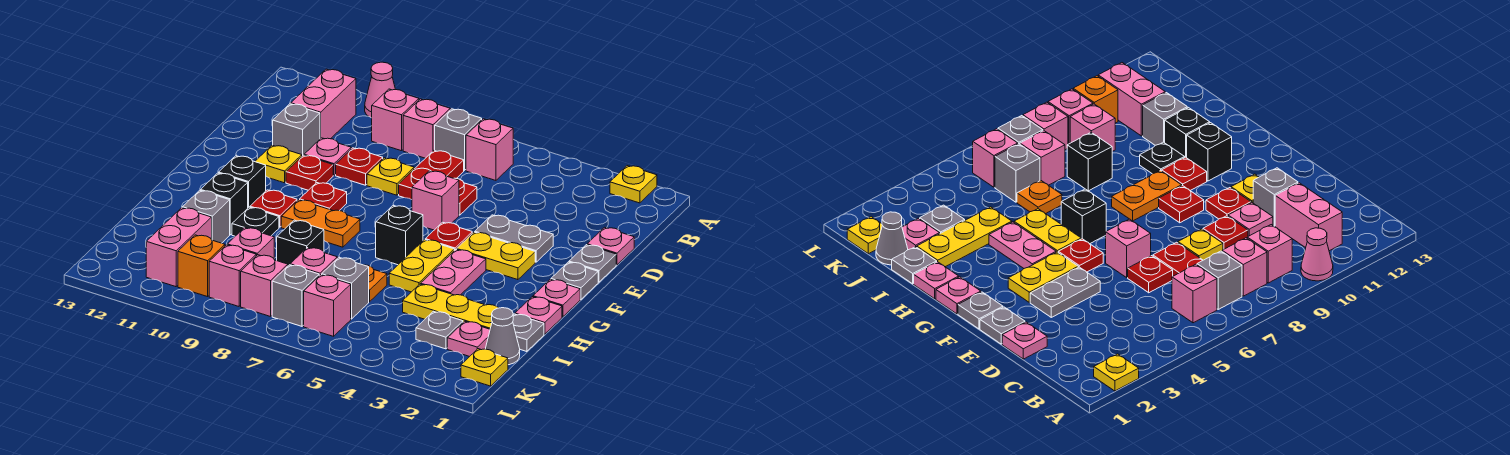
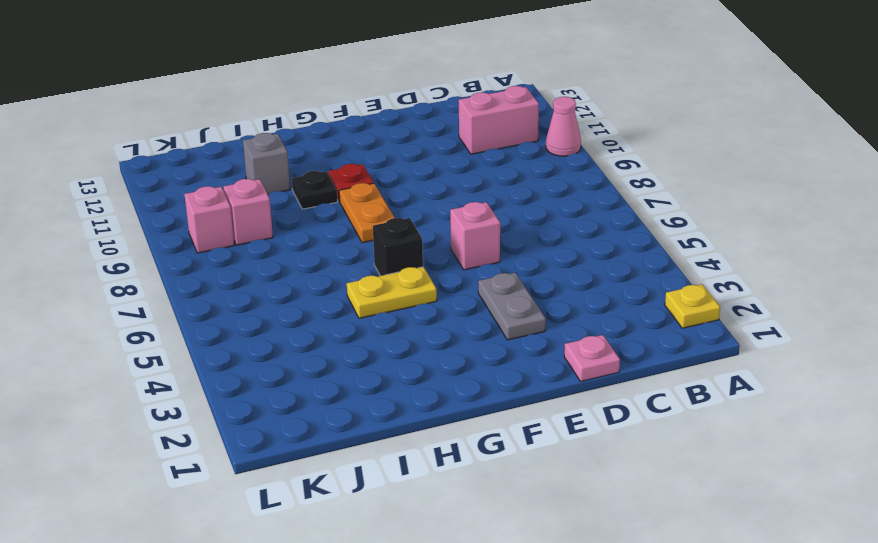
none -> pink brick B6 level 1
none -> grey brick B7 level 1
none -> pink brick B8 level 1
none -> pink brick B9 level 1

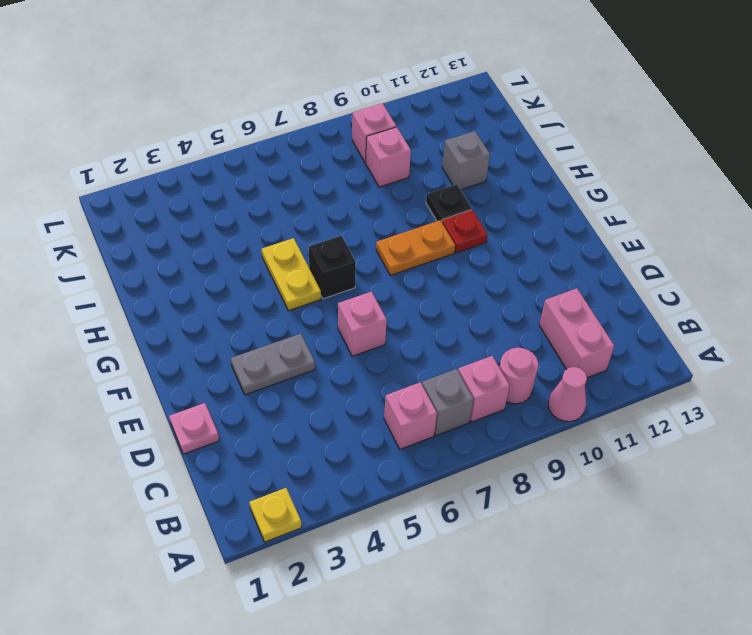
pink round brick B9 level 1 -> pink brick B9 level 1
none -> red plate C7:D7 level 1
none -> red plate D6 level 1
none -> yellow plate D8 level 1
none -> red plate D9 level 1

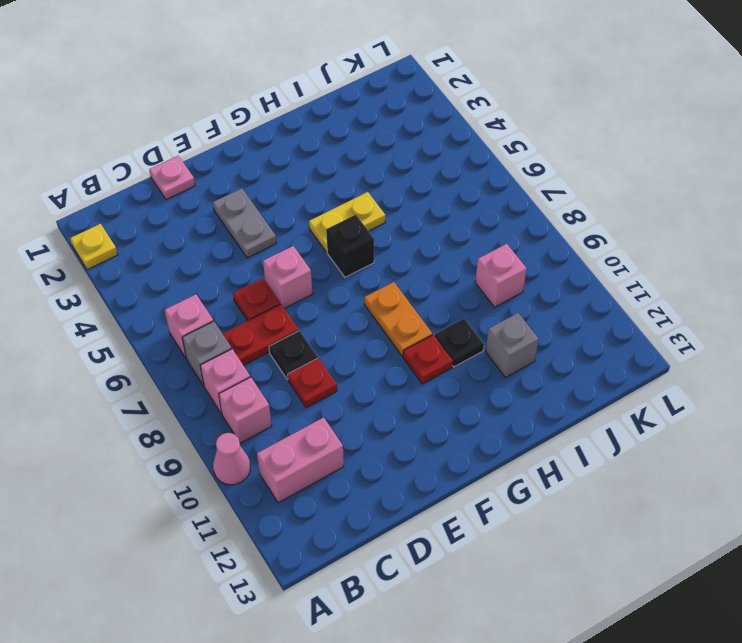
black plate D8 level 1 -> yellow plate D8 level 1
none -> pink plate D10 level 1
none -> grey brick D11 level 1
none -> grey plate E1 level 1
none -> red plate E10 level 1

